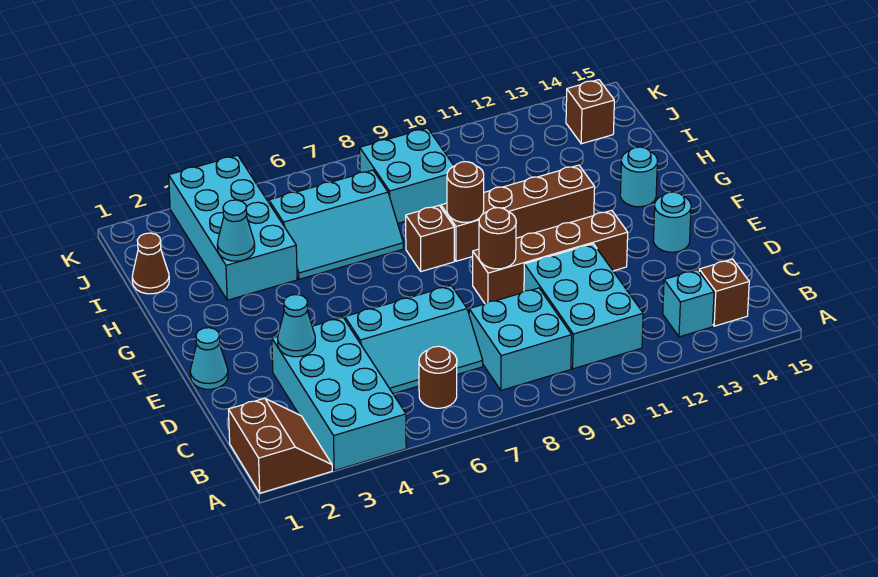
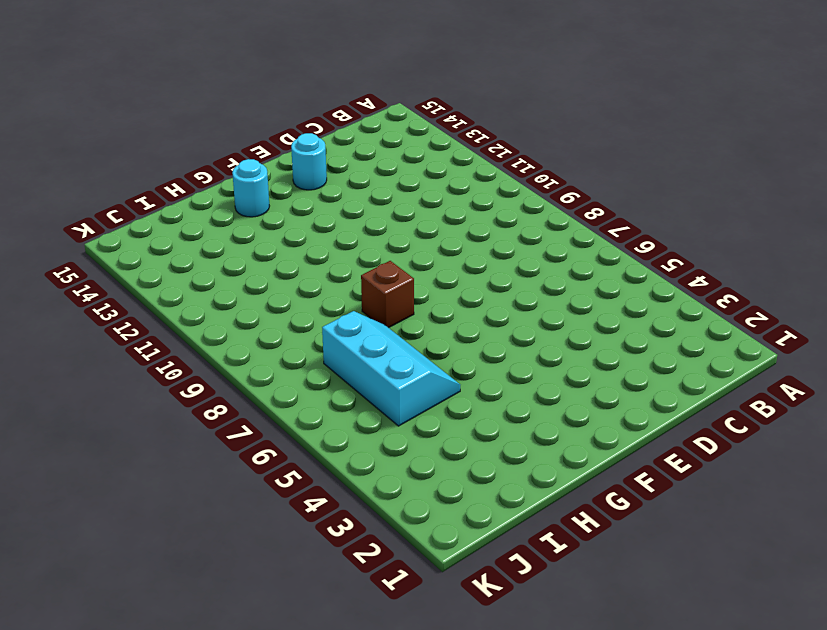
none -> brown slope A1:B2 level 1 top 1
none -> cyan brick A3:D4 level 1
none -> brown round brick B6 level 1

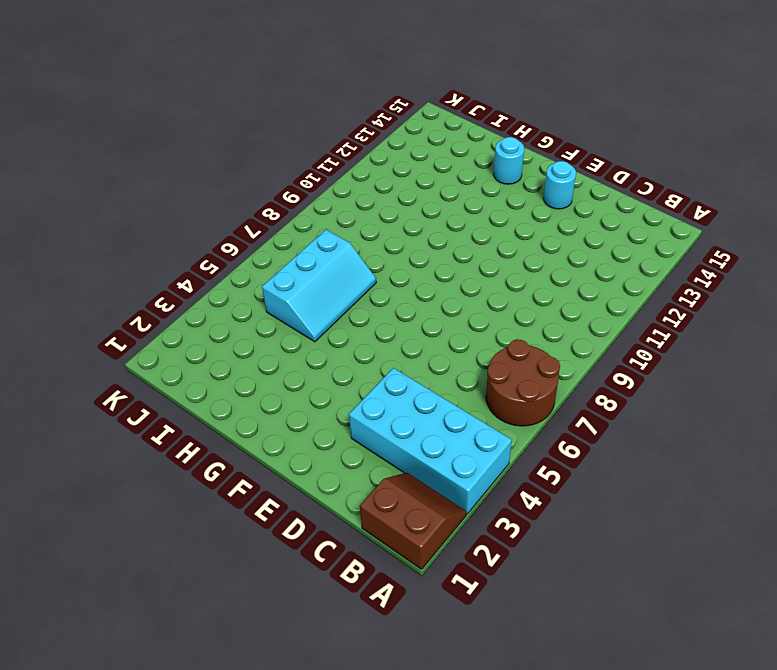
brown round brick A6:B7 level 1 -> brown round brick B6 level 1
none -> cyan brick B8:C9 level 1
none -> cyan brick B10:D11 level 1
none -> cyan brick B13 level 1

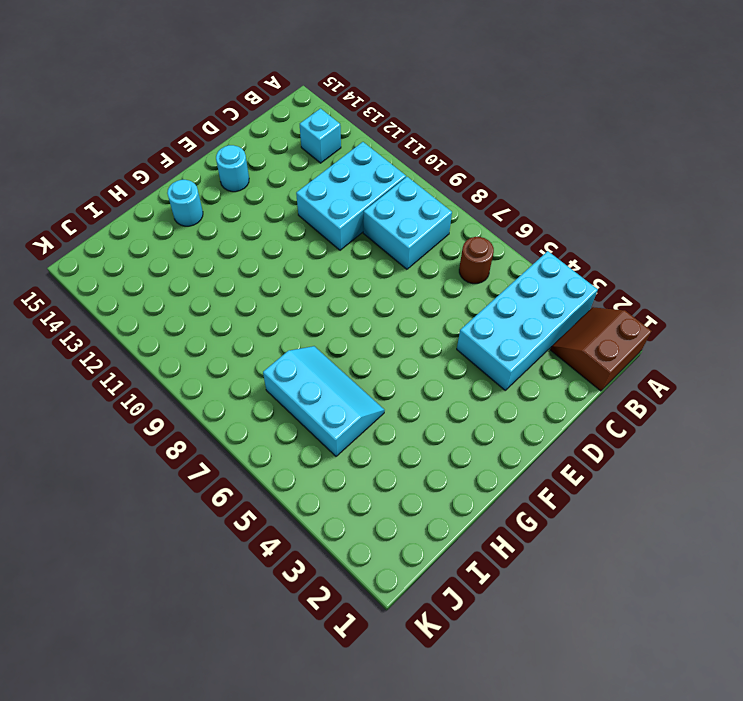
none -> brown brick B14 level 1
none -> cyan slope C5:D7 level 1 top D
none -> cyan cone E1 level 1

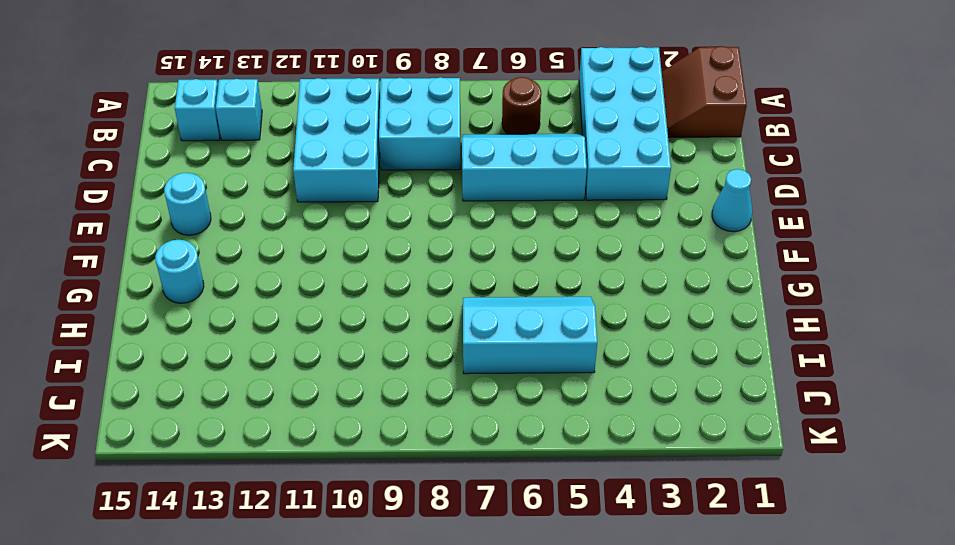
cyan brick B14 level 1 -> brown brick B14 level 1
none -> brown brick E9:E12 level 1
none -> brown brick G8 level 1
none -> brown brick G9:G12 level 1

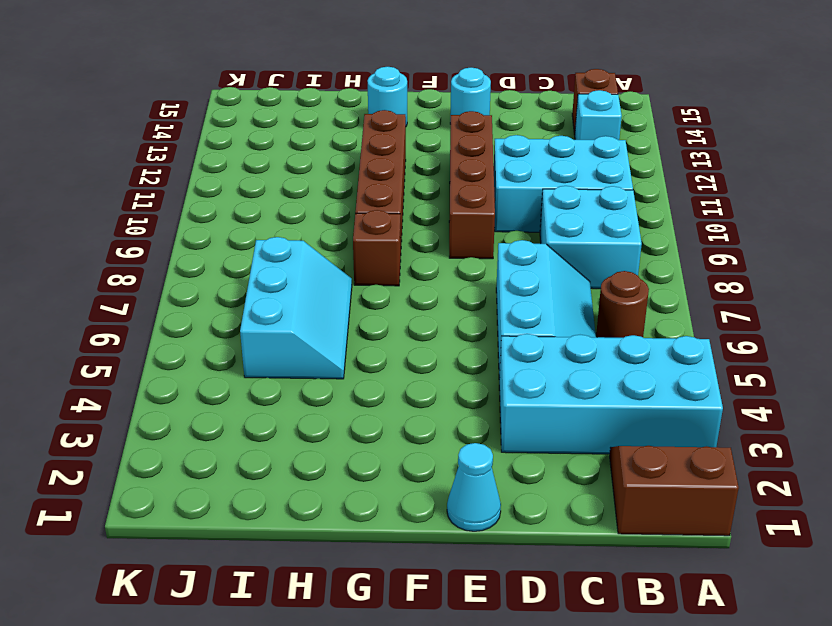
none -> cyan brick H3:K4 level 1
none -> brown cone I1 level 1
none -> cyan brick I8:J9 level 1

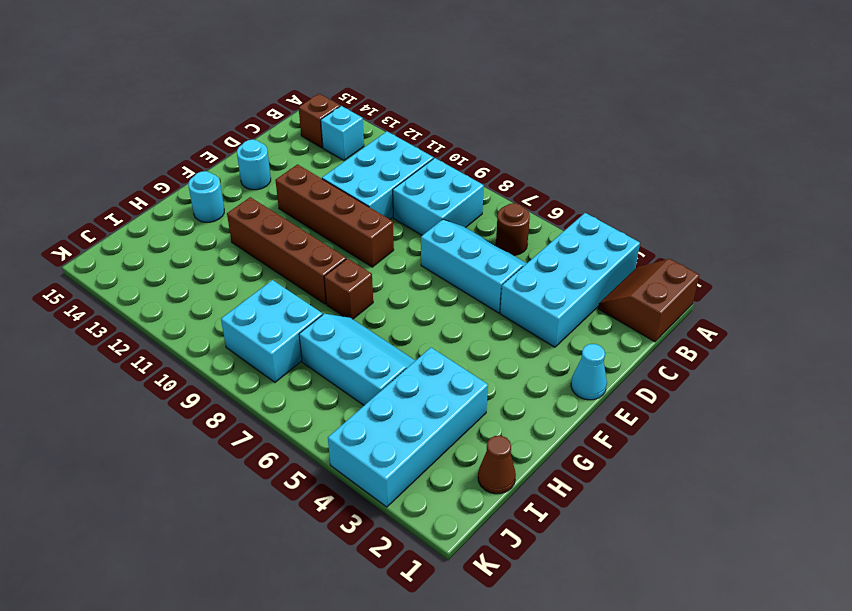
none -> brown brick J14 level 1
none -> cyan cone D3 level 2
none -> brown round brick E9 level 2

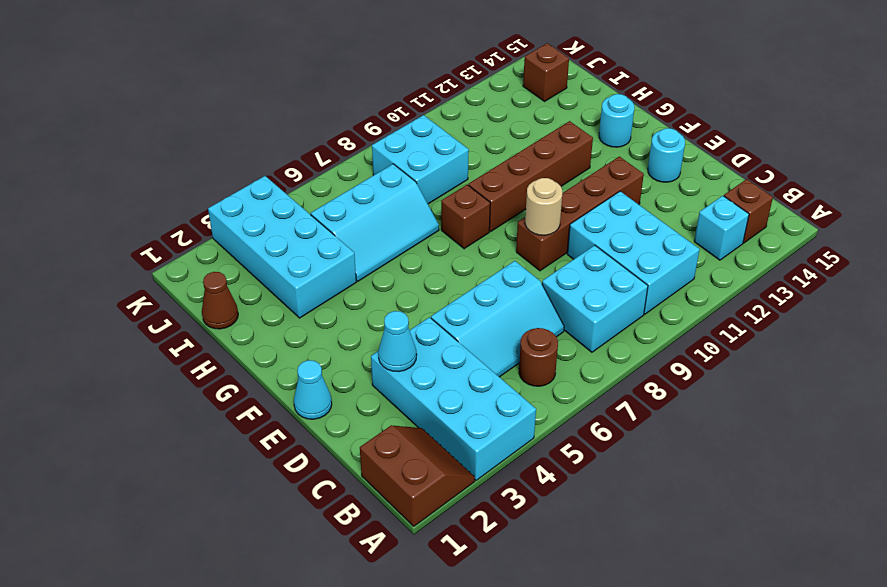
tan round brick E9 level 2 -> brown round brick E9 level 2
none -> brown round brick G9 level 2
none -> cyan cone H3 level 2

